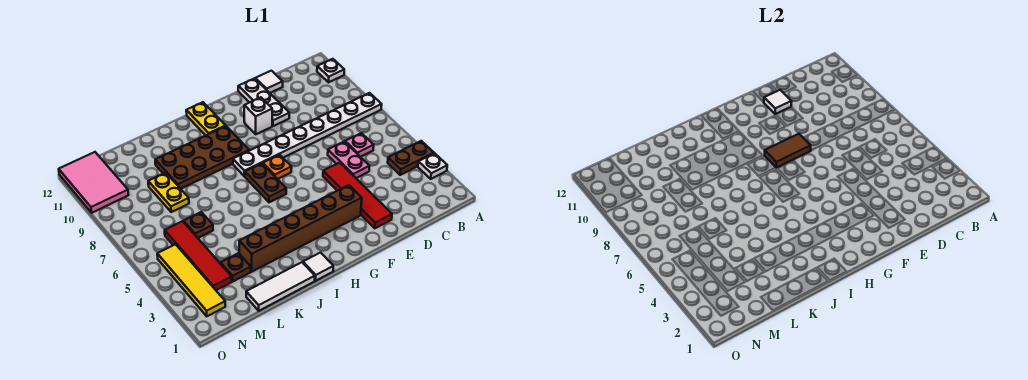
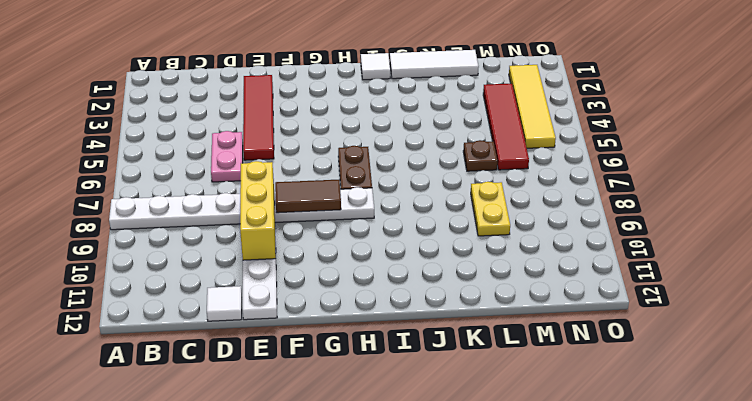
yellow brick E8:E10 level 2 -> none
none -> white plate A3 level 1
none -> brown plate A4:B4 level 1
none -> white plate A11 level 1

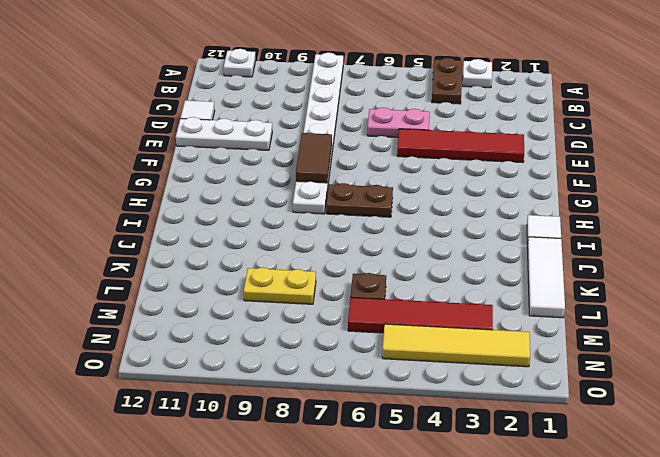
none -> pink plate C6 level 1
none -> brown brick F3:K3 level 1
none -> white brick F10 level 1

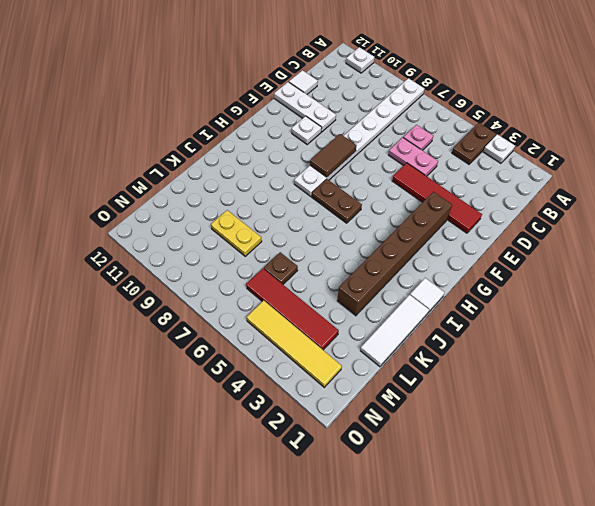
white plate F10 level 1 -> white brick F10 level 1
none -> orange plate G7 level 1
none -> brown plate H9:K10 level 1
none -> yellow plate H11:H12 level 1

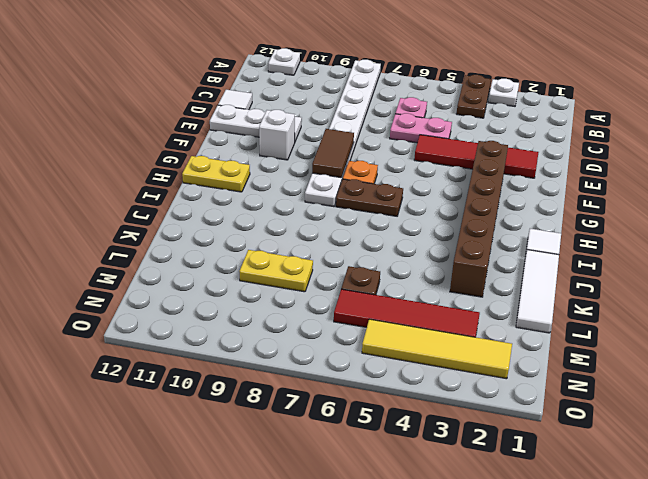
none -> brown plate H9:K10 level 1
none -> brown plate L3 level 1
none -> pink tile N10:O12 level 1

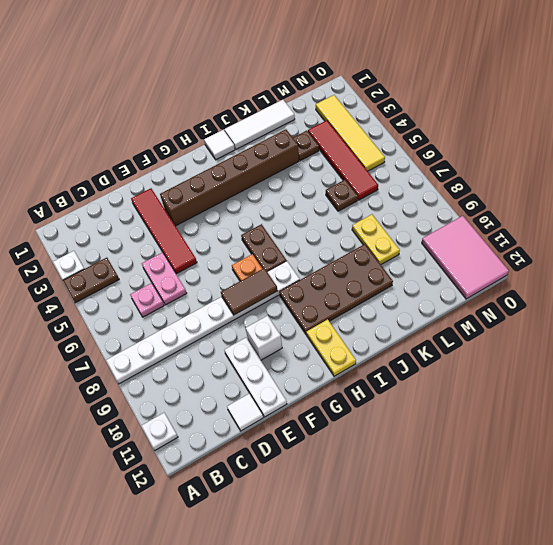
none -> white tile E11 level 2

